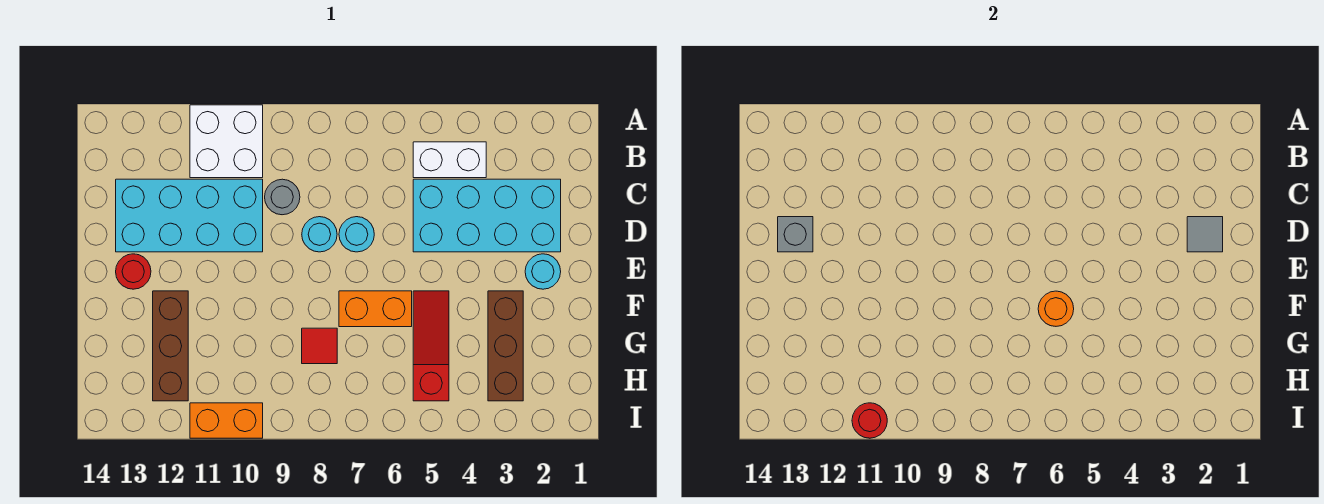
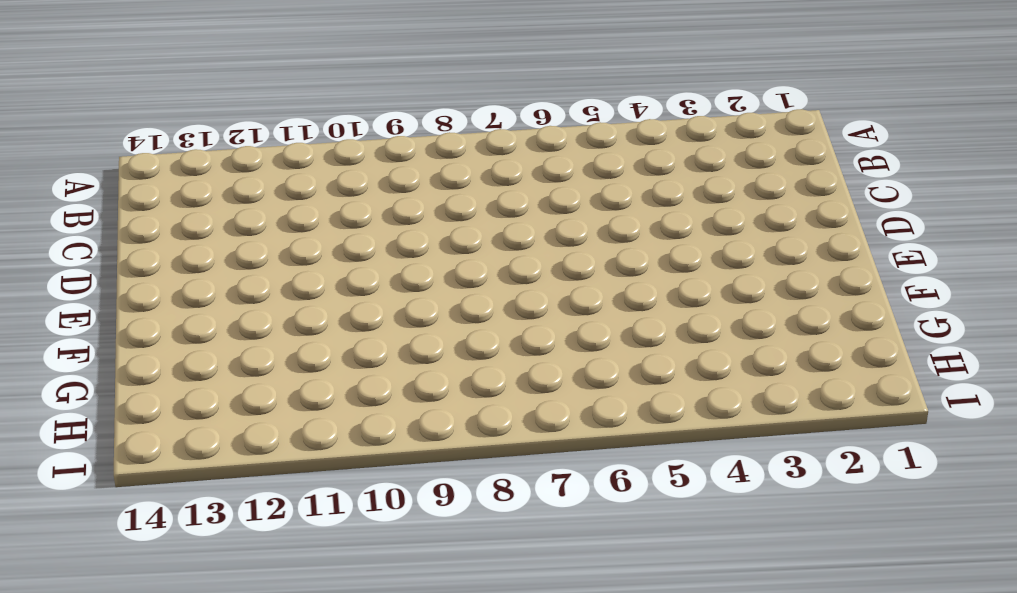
none -> white brick A10:B11 level 1
none -> white brick B4:B5 level 1
none -> cyan brick C2:D5 level 1

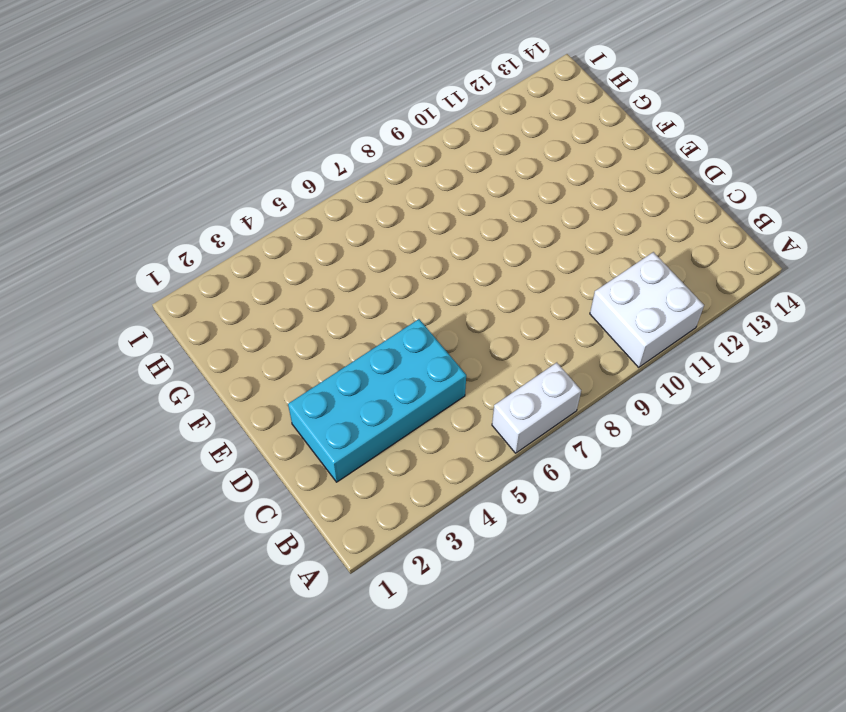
white brick A6:A7 level 1 -> white brick B4:B5 level 1
none -> grey round brick C9 level 1
none -> cyan brick C10:D13 level 1
none -> cyan round brick D7 level 1

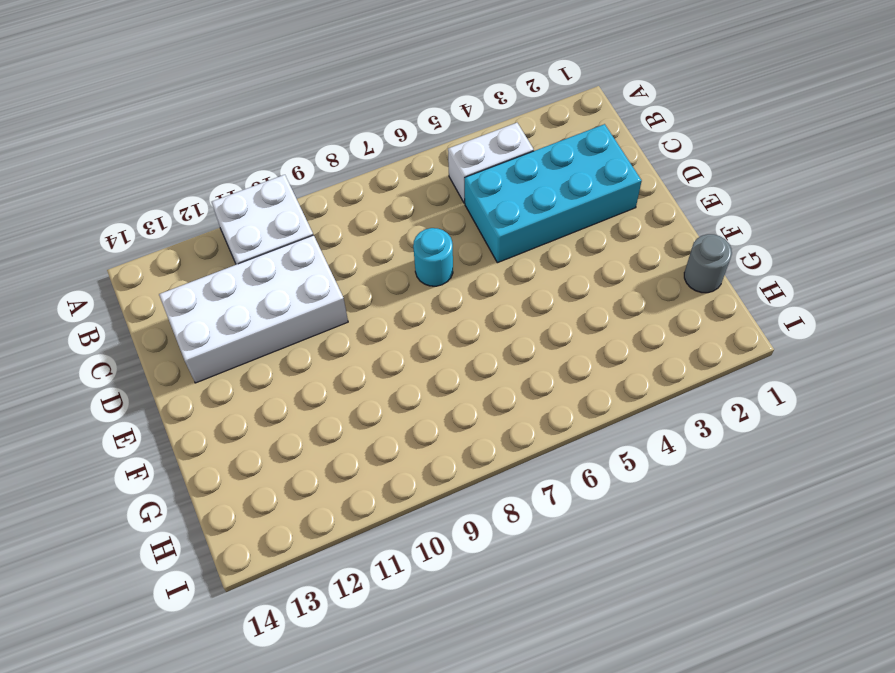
white brick C10:D13 level 1 -> cyan brick C10:D13 level 1
grey round brick G1 level 1 -> grey round brick C9 level 1
none -> cyan round brick D8 level 1
none -> cyan round brick E2 level 1
none -> red round brick E13 level 1

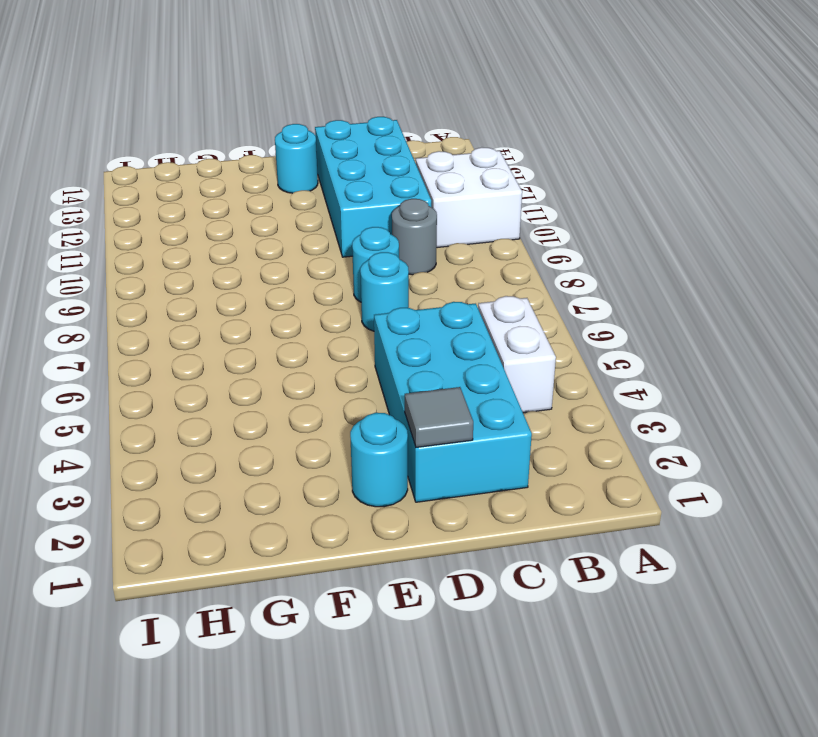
cyan round brick E13 level 1 -> red round brick E13 level 1
none -> brown brick F3:H3 level 1
none -> red slope F5:H5 level 1 top H
none -> orange brick F6:F7 level 1

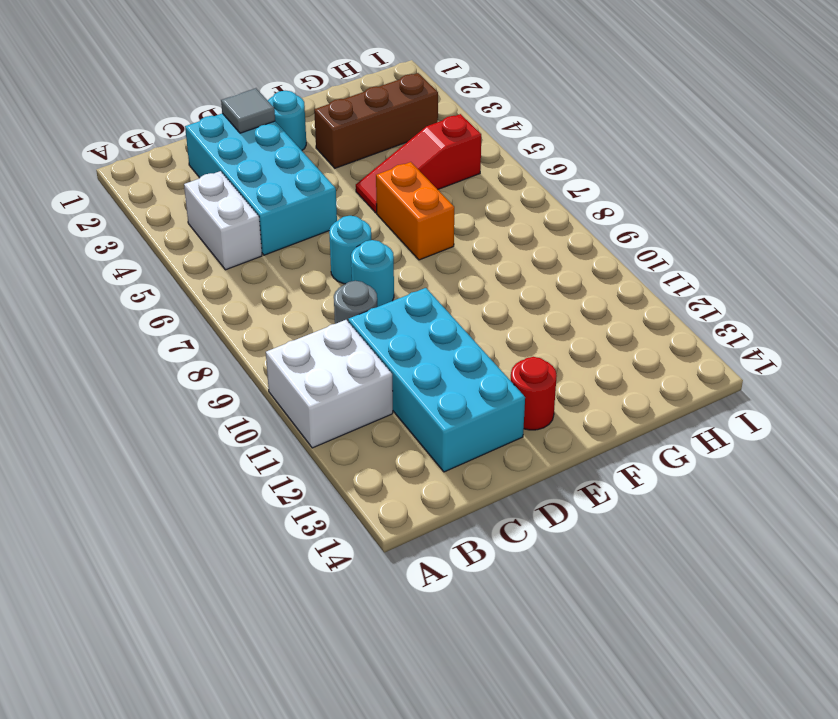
none -> brown brick F12:H12 level 1
none -> red tile G8 level 1
none -> orange brick I10:I11 level 1

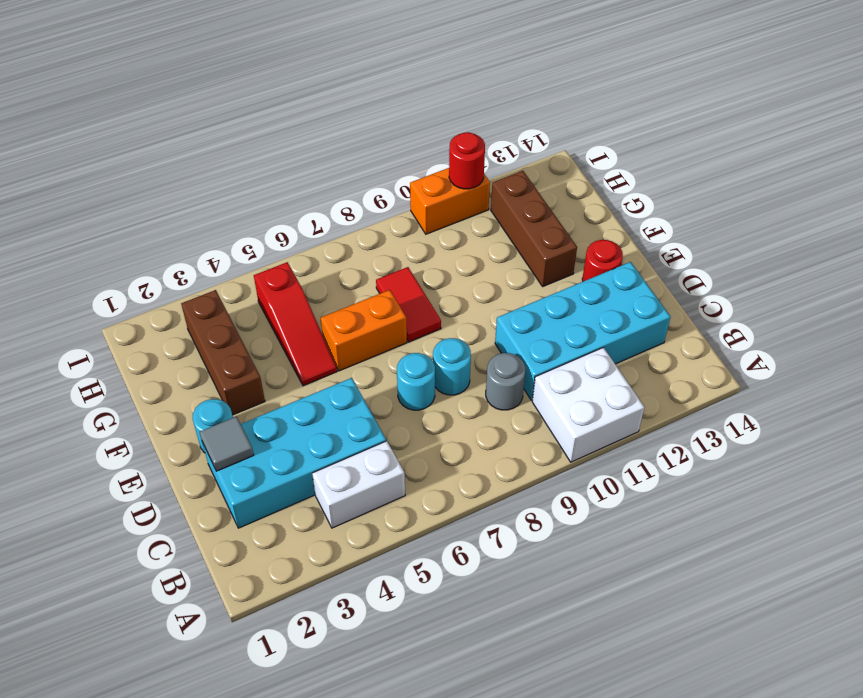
red tile F8:G8 level 1 -> red tile G8 level 1
none -> grey brick D13 level 2
none -> orange round brick F6 level 2

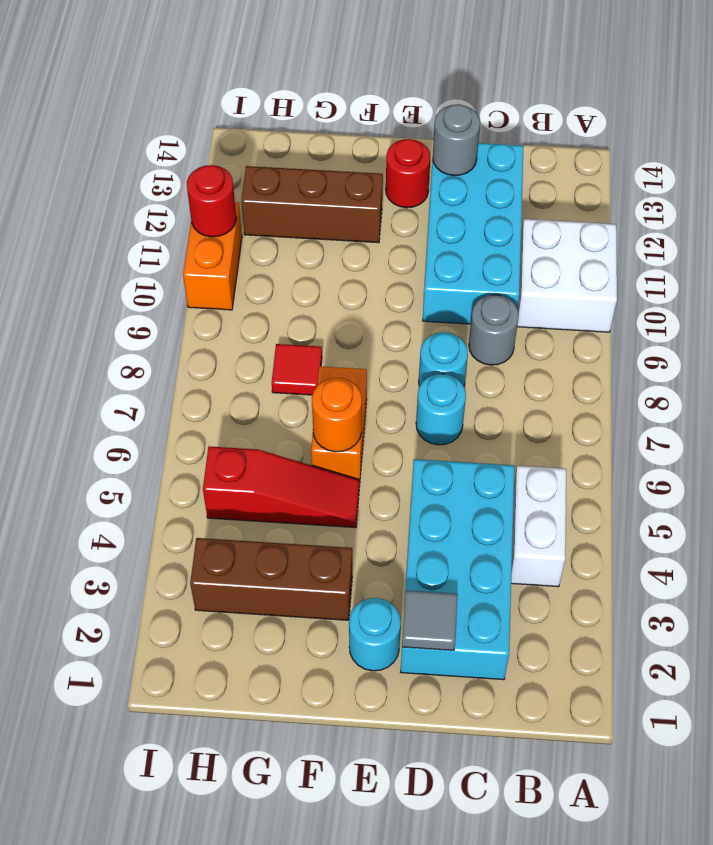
grey round brick D13 level 2 -> grey brick D13 level 2

